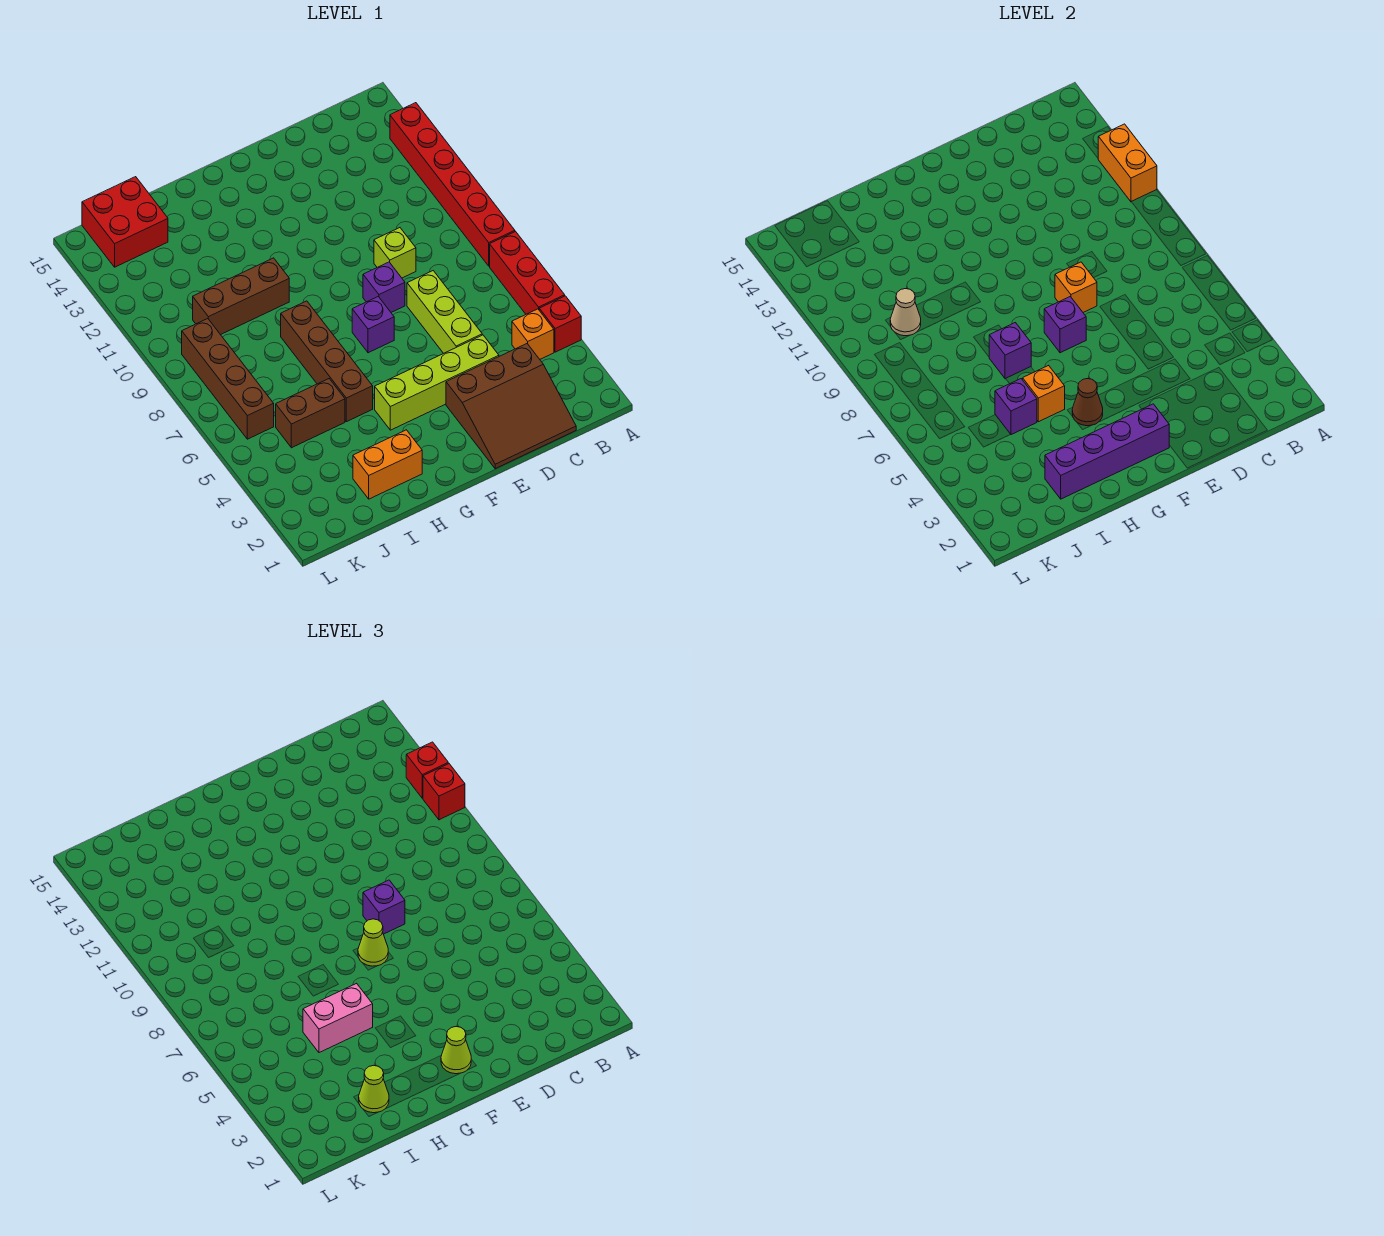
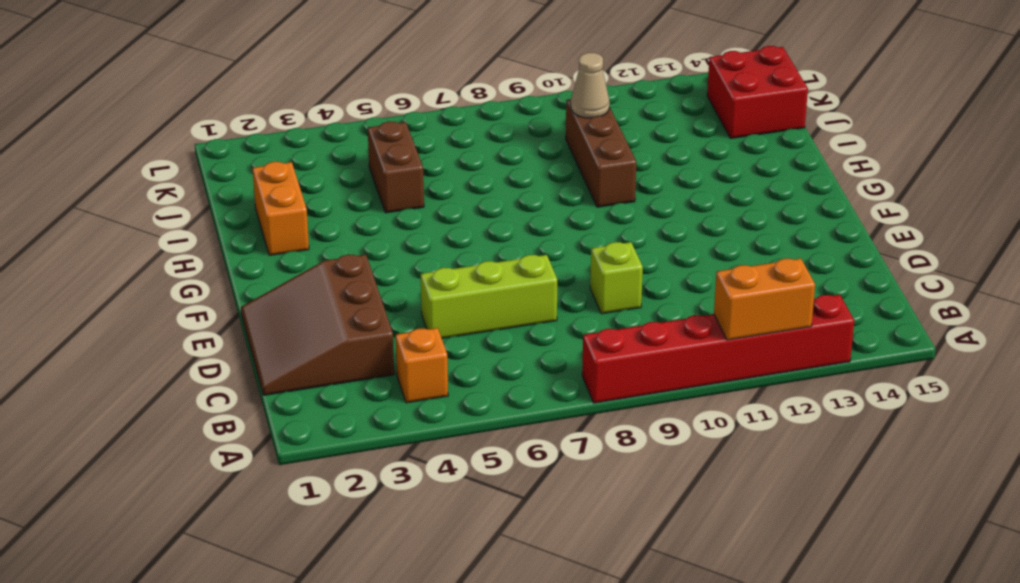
none -> red brick A4 level 1
none -> red brick A5:A7 level 1
none -> lime brick D4:G4 level 1
none -> purple brick E8 level 1

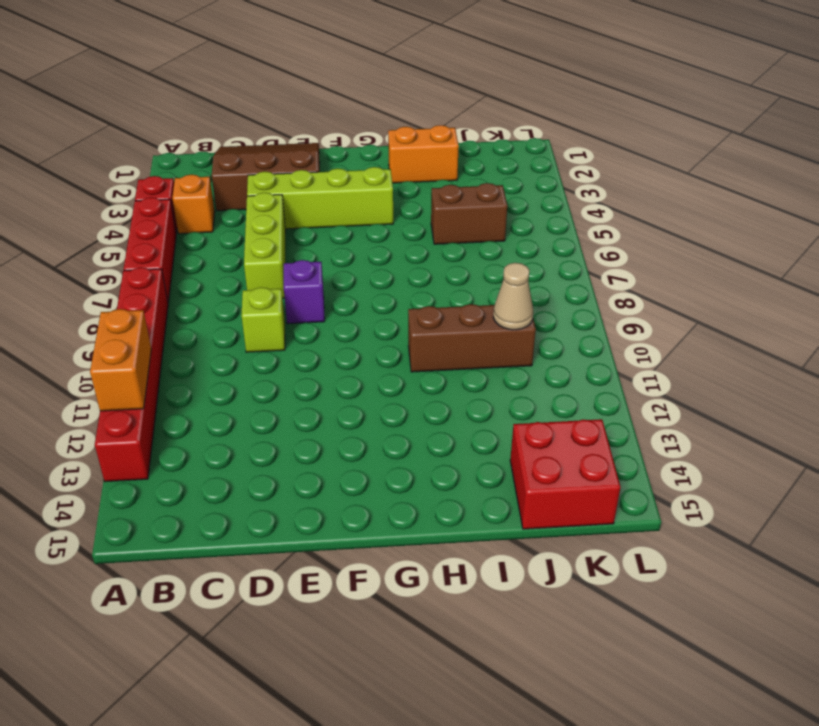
none -> purple brick F7 level 1
none -> brown brick H5:H8 level 1
none -> brown brick K6:K9 level 1
none -> orange brick E8 level 2

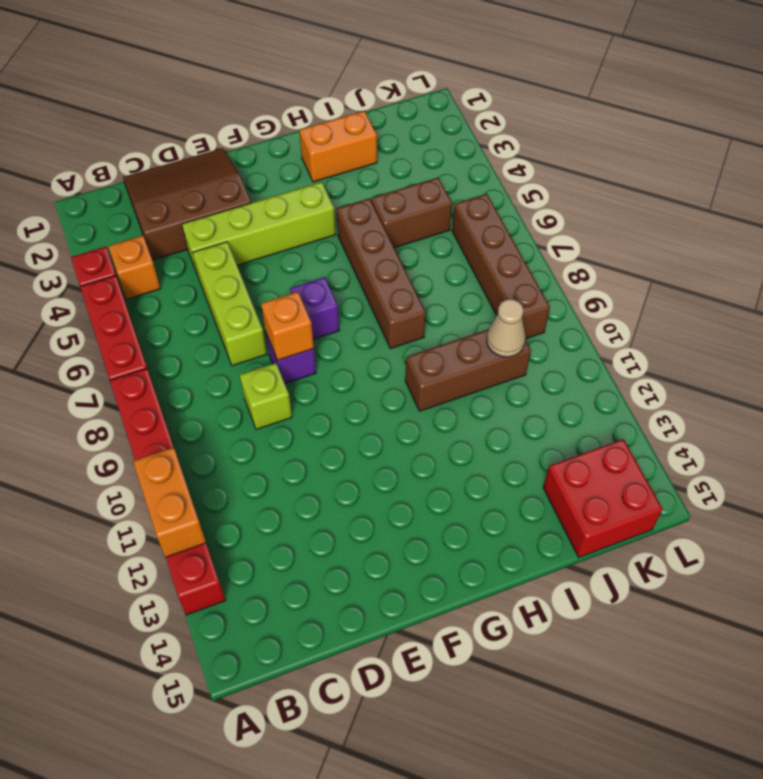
none -> purple brick F2:I2 level 2
none -> purple brick F7 level 2
none -> brown cone G4 level 2
none -> orange brick H5 level 2

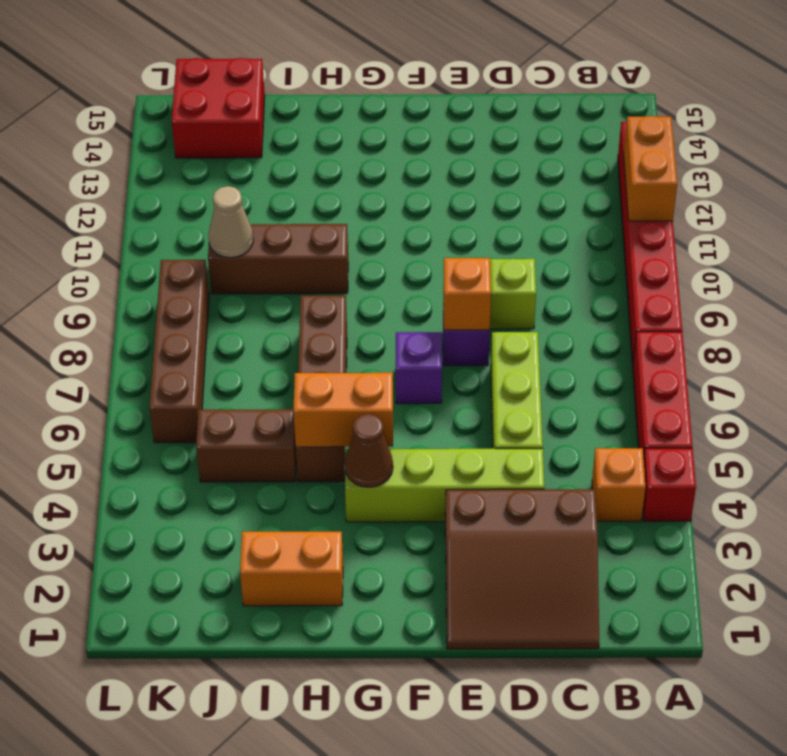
orange brick G5:H5 level 2 -> orange brick H5 level 2
none -> purple brick F2:I2 level 2
none -> purple brick F7 level 2
none -> purple brick H7 level 2
none -> purple brick I5 level 2

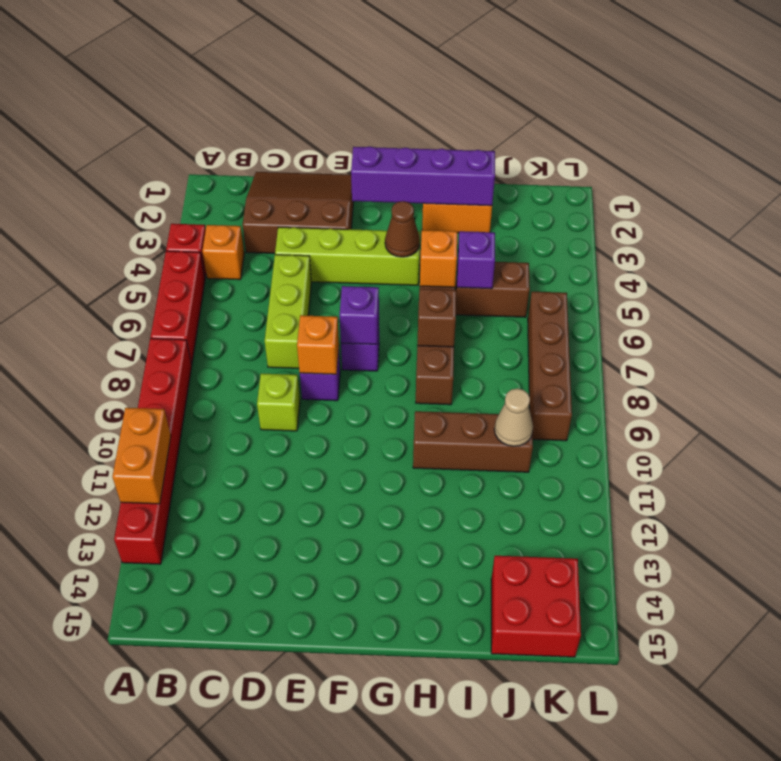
brown brick H7 level 2 -> purple brick H7 level 2
none -> red brick A11 level 3
none -> red brick A12 level 3
none -> purple brick E8 level 3
none -> lime cone F2 level 3

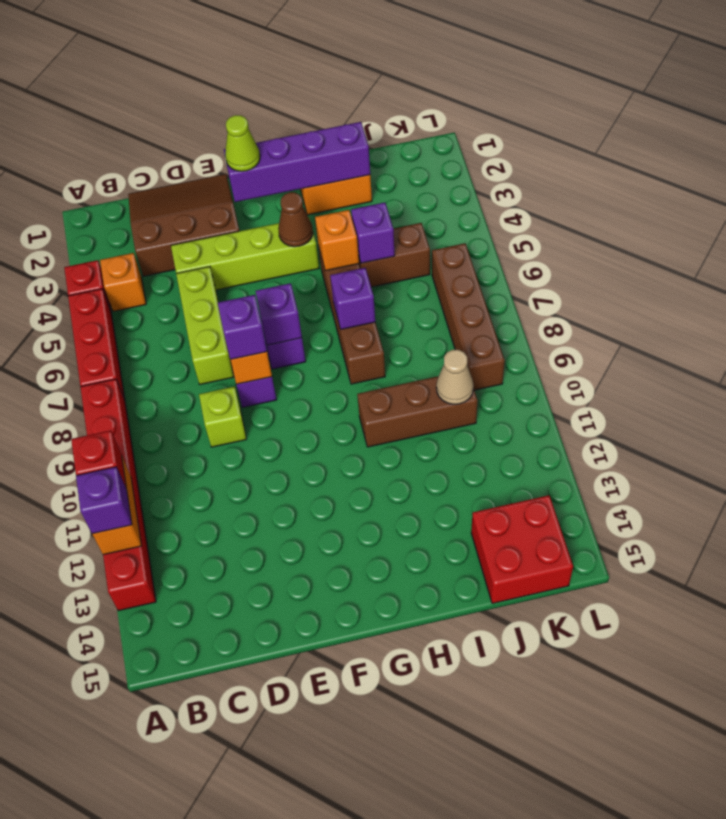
purple brick A12 level 3 -> red brick A12 level 3
none -> lime cone F7 level 3
none -> pink brick H5:I5 level 3
none -> lime cone I2 level 3

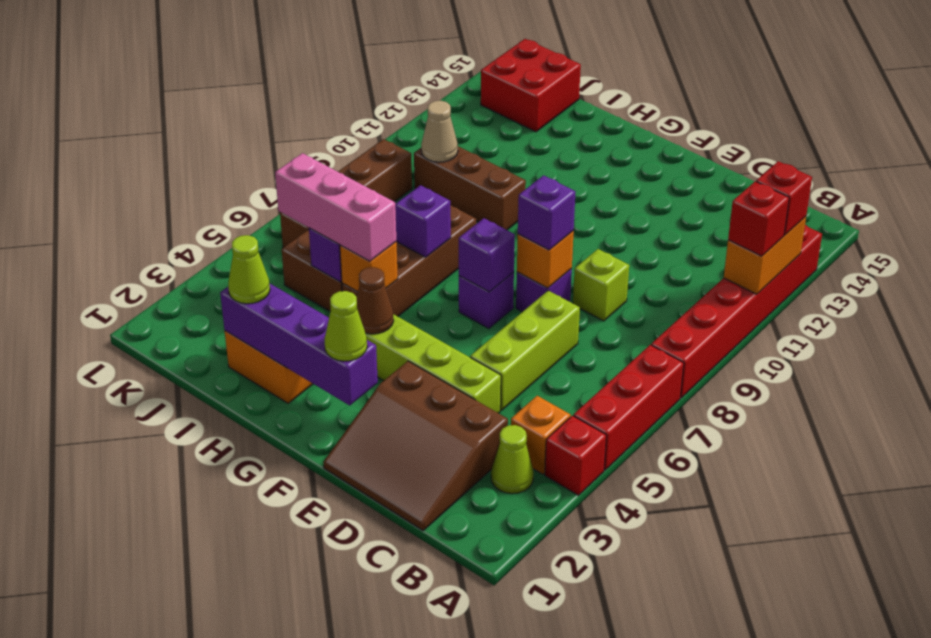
lime cone B3 level 1 -> lime cone F7 level 3
pink brick H5:J5 level 3 -> pink brick H5:I5 level 3

